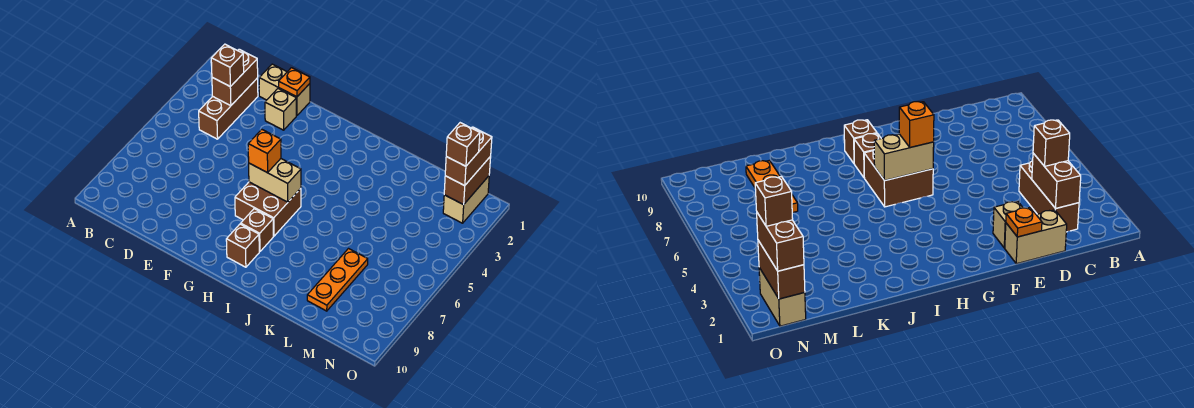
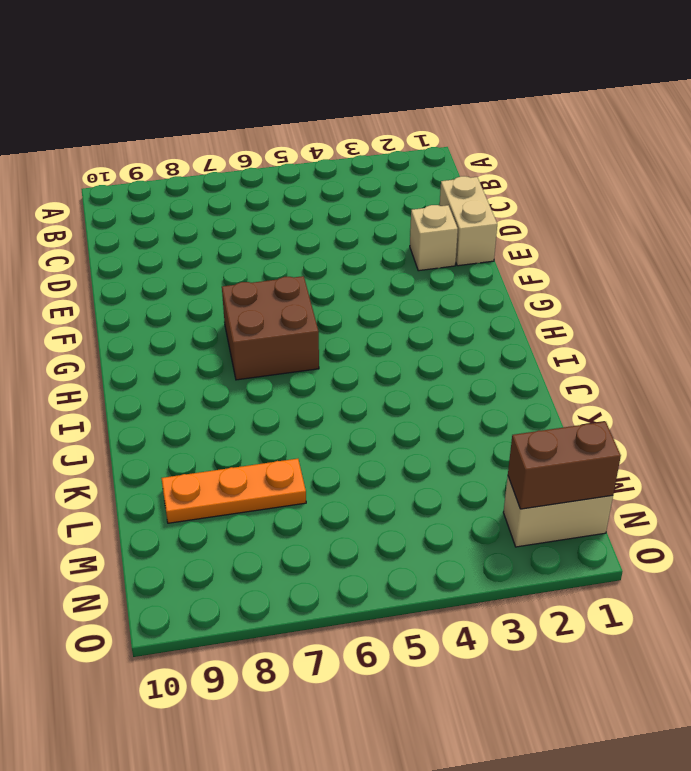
none -> brown brick C2:C4 level 1
none -> brown brick H8 level 1
none -> brown brick H9 level 1

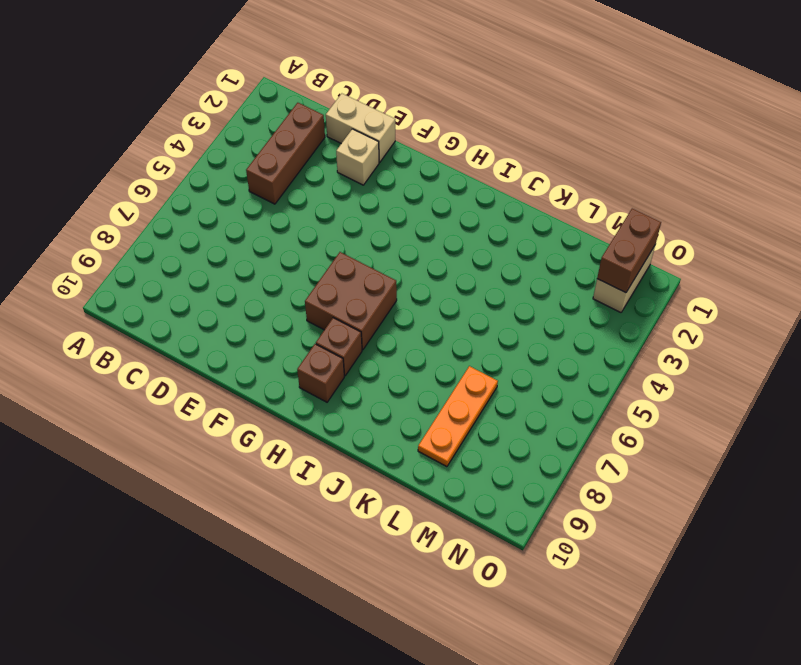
none -> brown brick C2:C3 level 2
none -> orange plate E1 level 2
none -> tan brick G6:H6 level 2

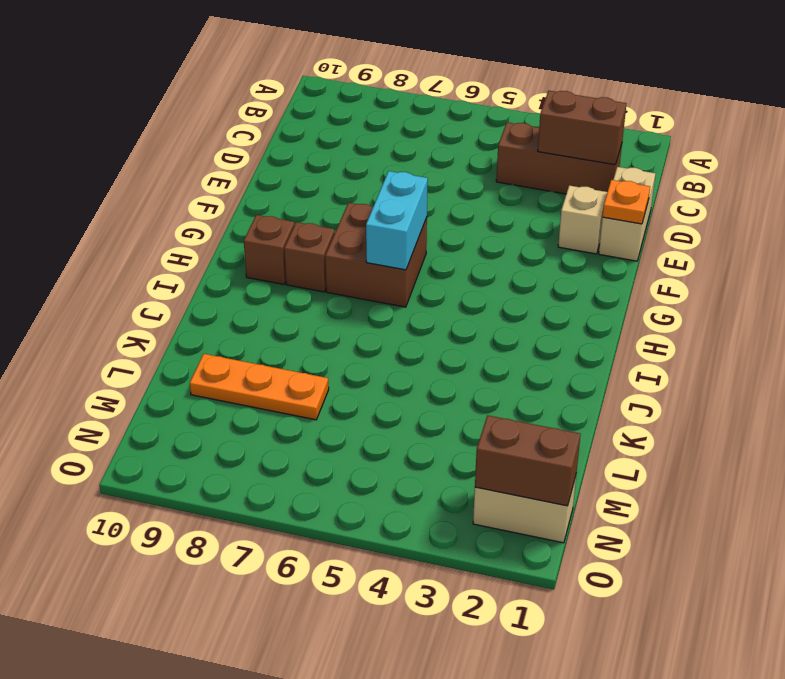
cyan brick G6:H6 level 2 -> tan brick G6:H6 level 2
none -> brown brick C3 level 3
none -> orange brick G6 level 3
none -> brown brick N1:N2 level 3

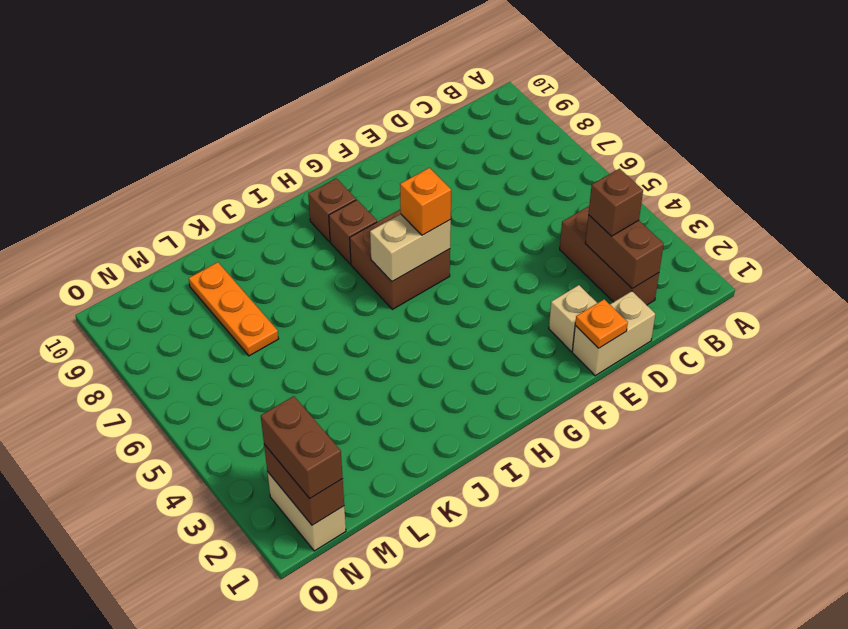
none -> brown brick N2 level 4

